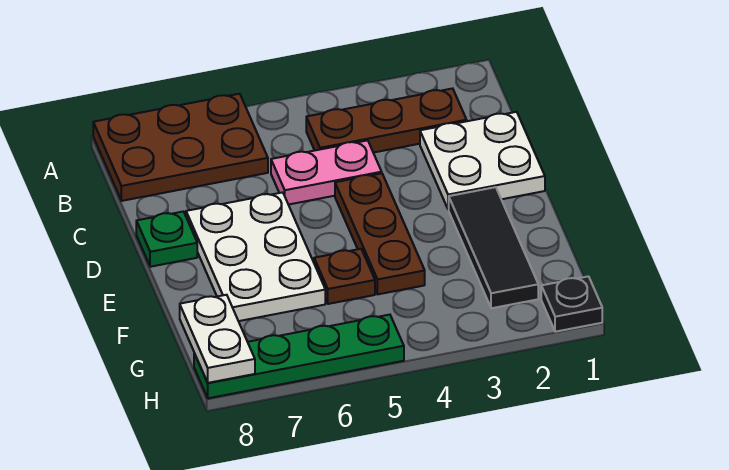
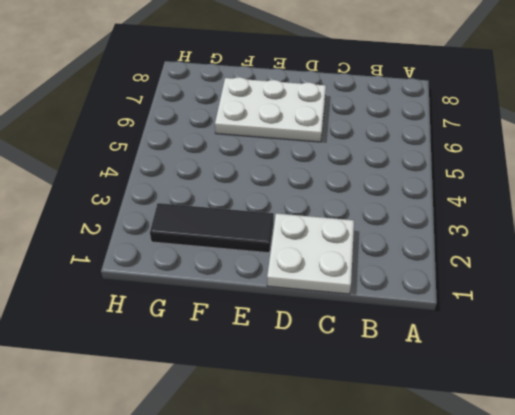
none -> brown plate A6:B8 level 1
none -> brown plate B2:B4 level 1
none -> pink plate C4:C5 level 1

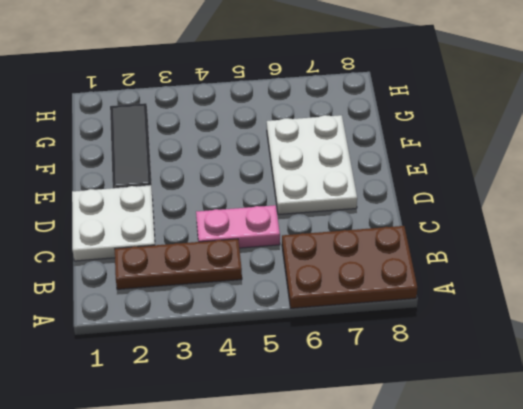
none -> brown plate D4:F4 level 1
none -> green plate D8 level 1
none -> brown plate F5 level 1

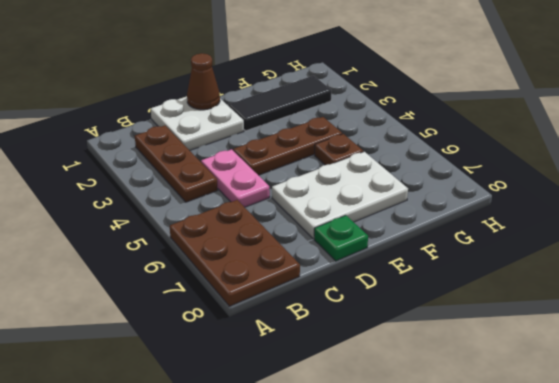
brown cone D1 level 2 -> none
none -> black plate H1 level 1
none -> green plate H5:H8 level 1
none -> white plate G8:H8 level 2

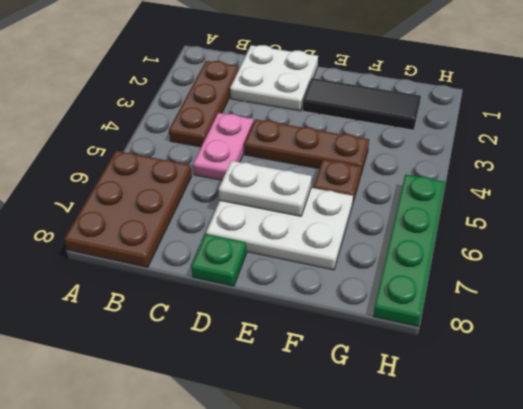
white plate D6:E6 level 2 -> white plate G8:H8 level 2
none -> black plate H1 level 1

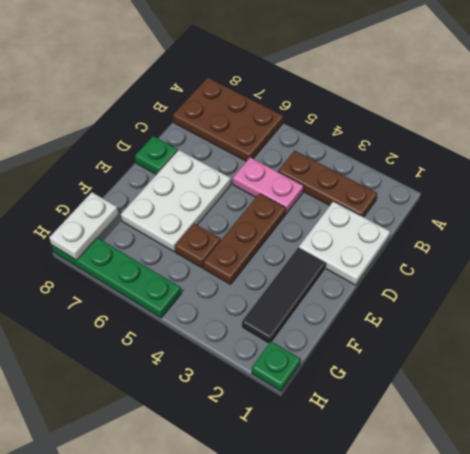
green plate H1 level 1 -> black plate H1 level 1

